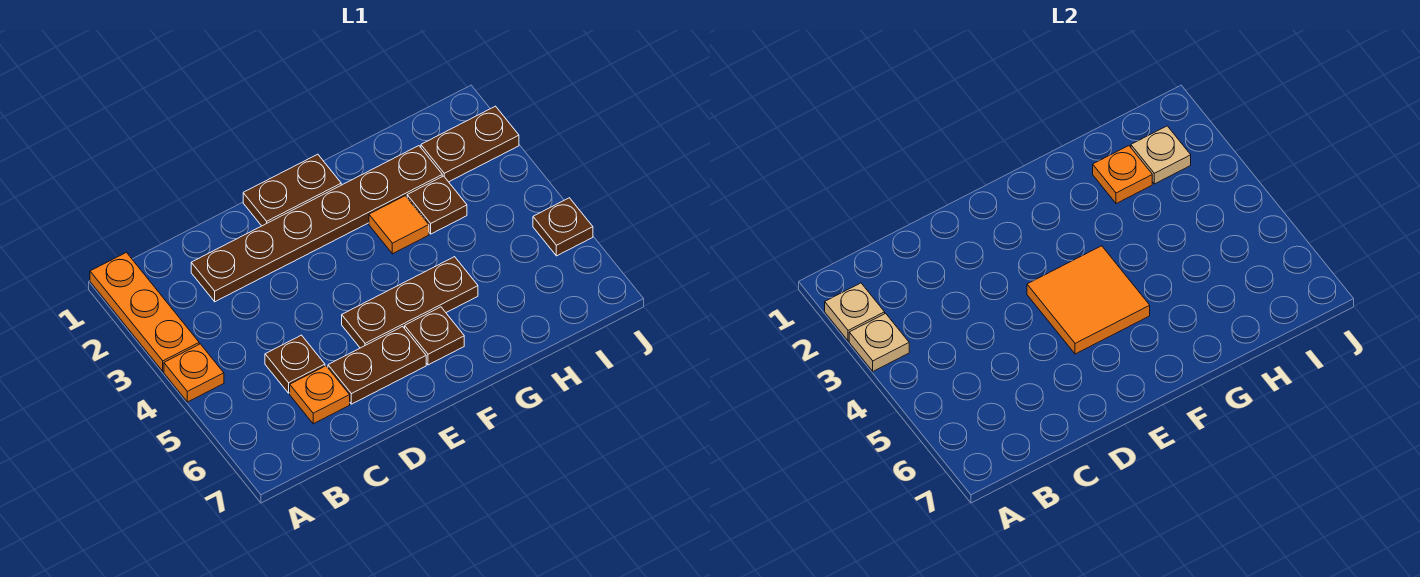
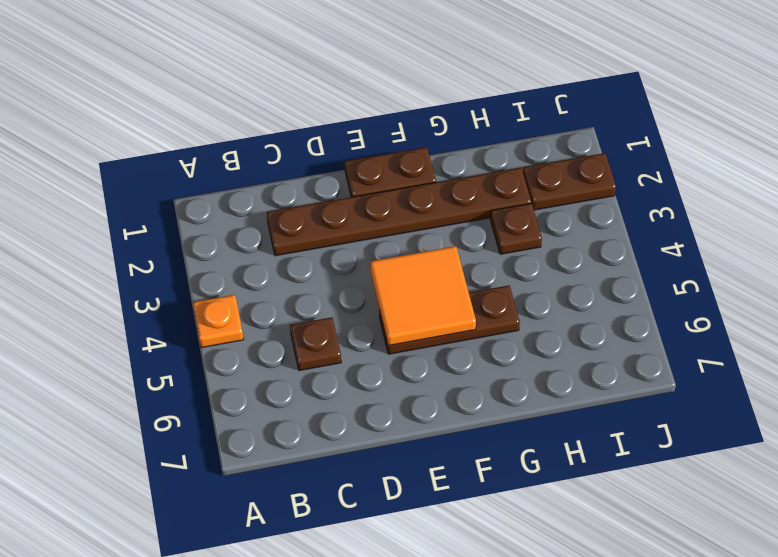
none -> orange plate A1:A3 level 1
none -> orange plate C6 level 1
none -> brown plate D6:E6 level 1

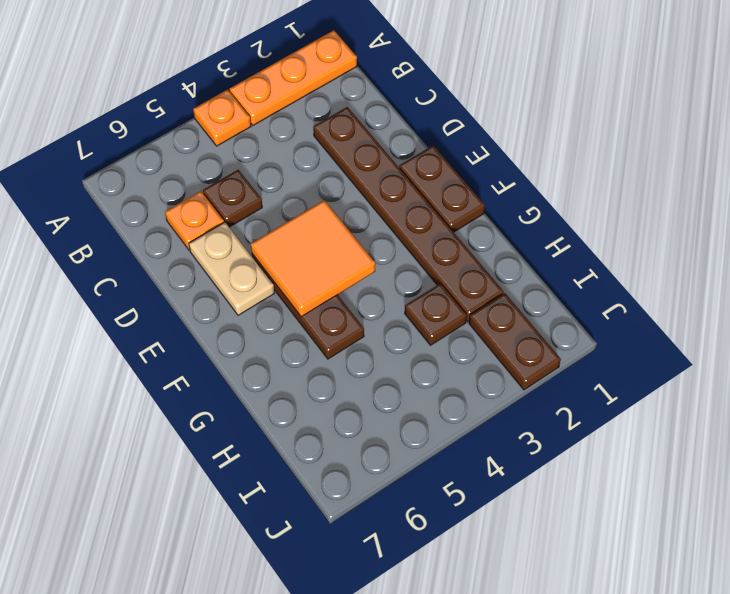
tan plate D6:E6 level 1 -> brown plate D6:E6 level 1
none -> brown plate F6 level 1
none -> orange tile G3 level 1
none -> brown plate J5 level 1

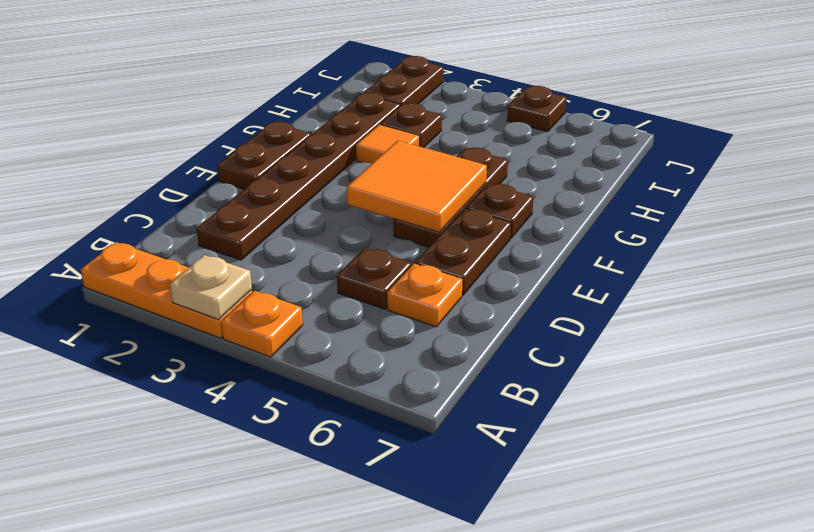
none -> tan plate A2 level 2
none -> orange plate H2 level 2
none -> tan plate I2 level 2

